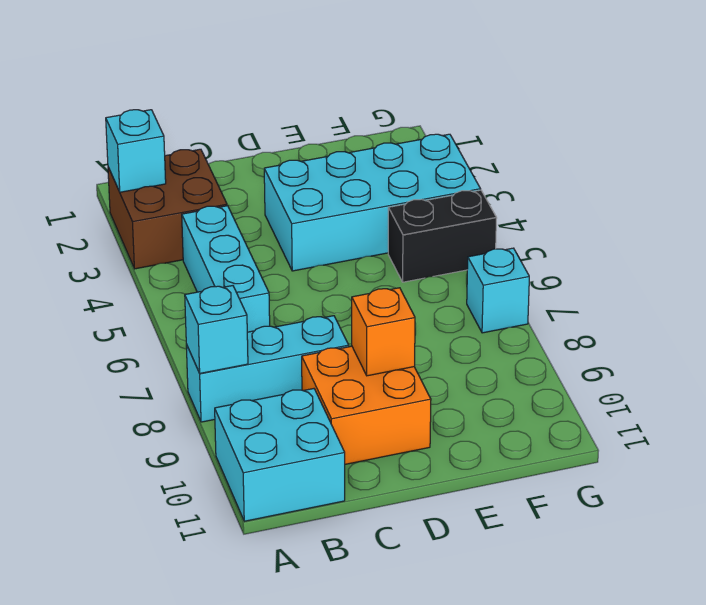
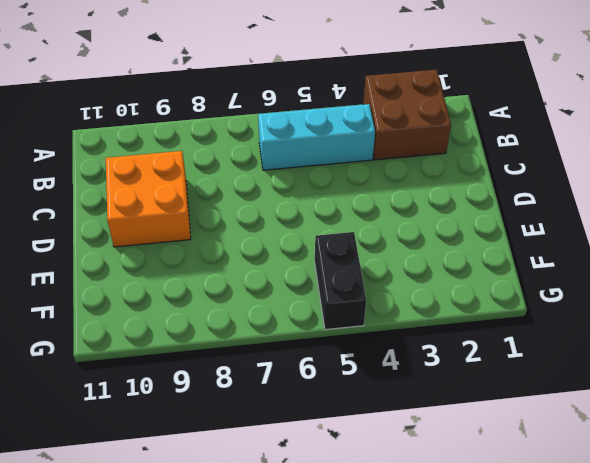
none -> cyan brick A8:C8 level 1
none -> cyan brick A10:B11 level 1

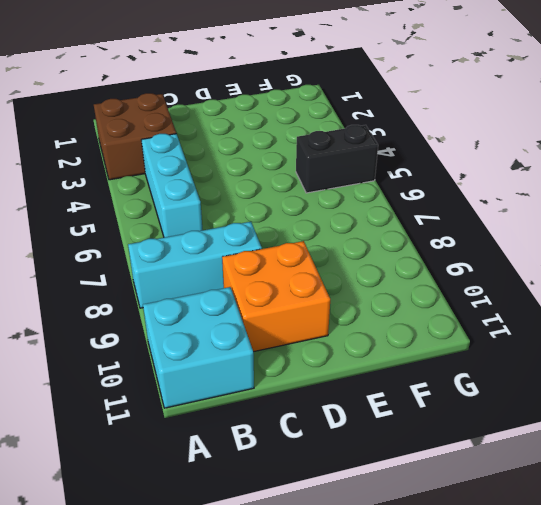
none -> cyan brick D3:G4 level 1
none -> cyan brick G7 level 1

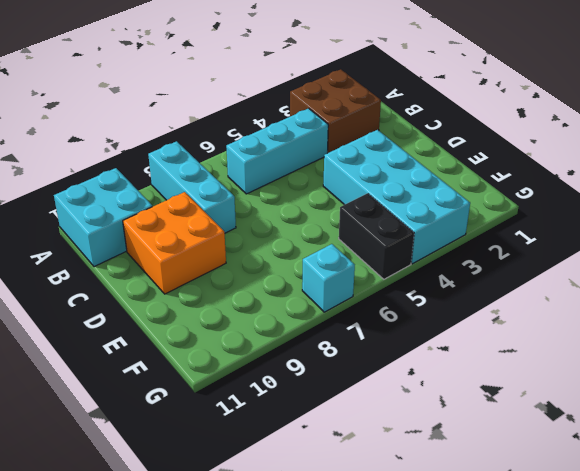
none -> cyan brick A2 level 2
none -> cyan brick A8 level 2

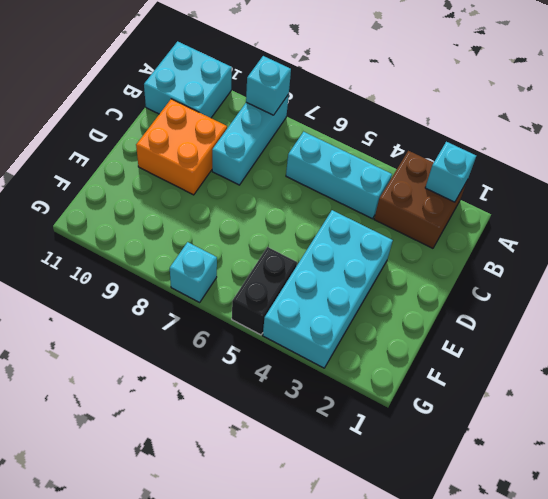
none -> orange brick D9 level 2

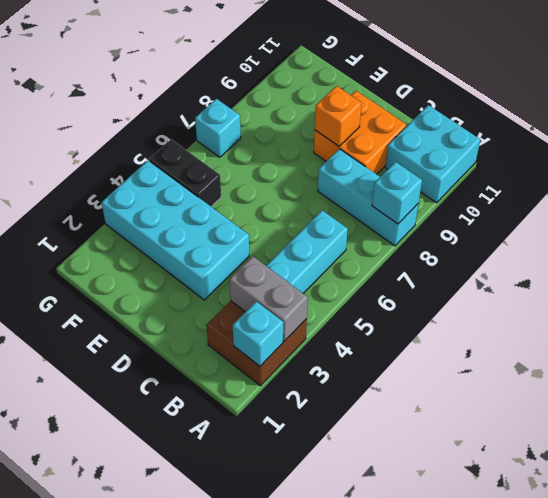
grey brick A3:B3 level 2 -> none

